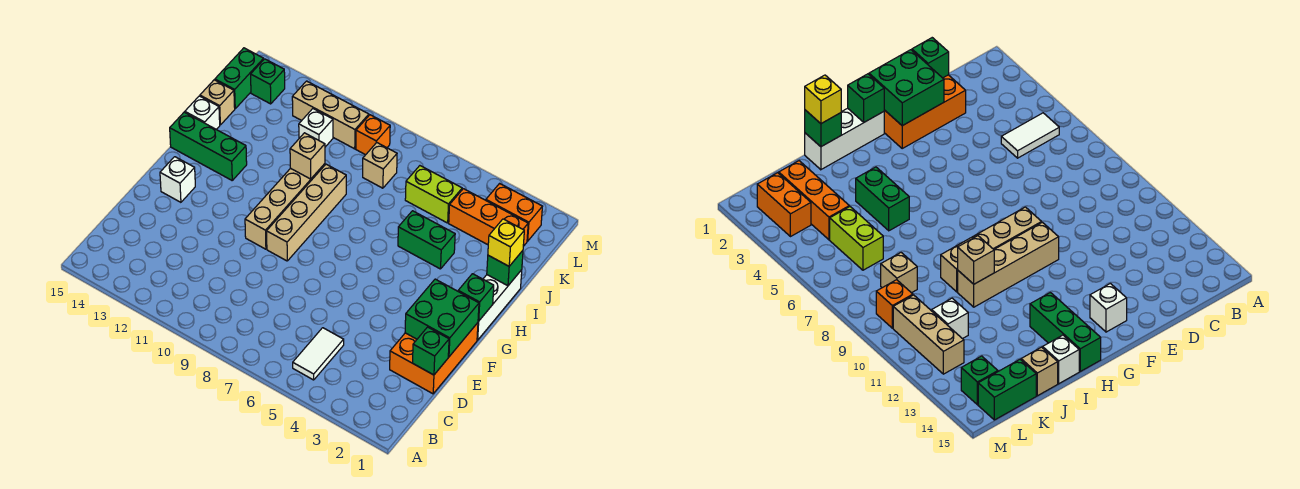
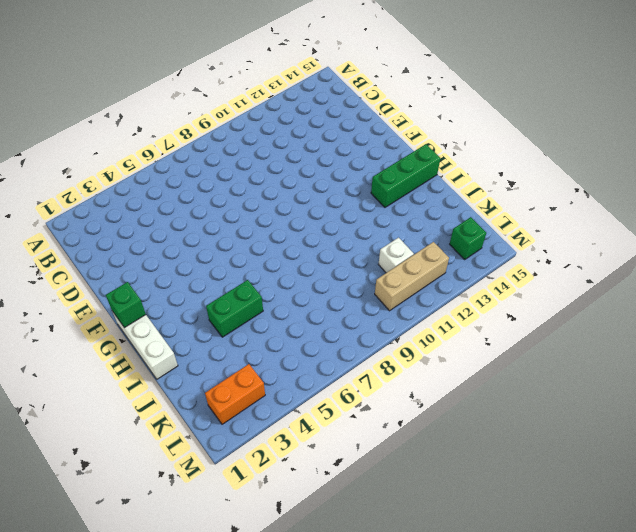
none -> white tile B5:C5 level 1
none -> orange brick D1:F2 level 1
none -> tan brick F9:I9 level 1

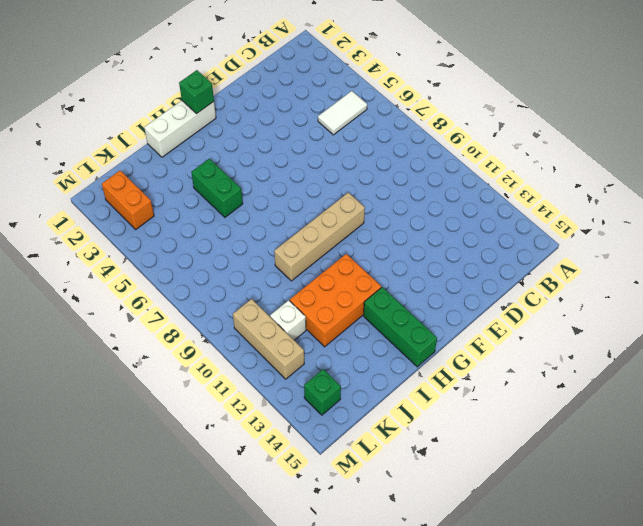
orange brick H11:J12 level 1 -> orange brick D1:F2 level 1
none -> tan brick F10:I10 level 1
none -> white brick F14 level 1
none -> white brick I15 level 1

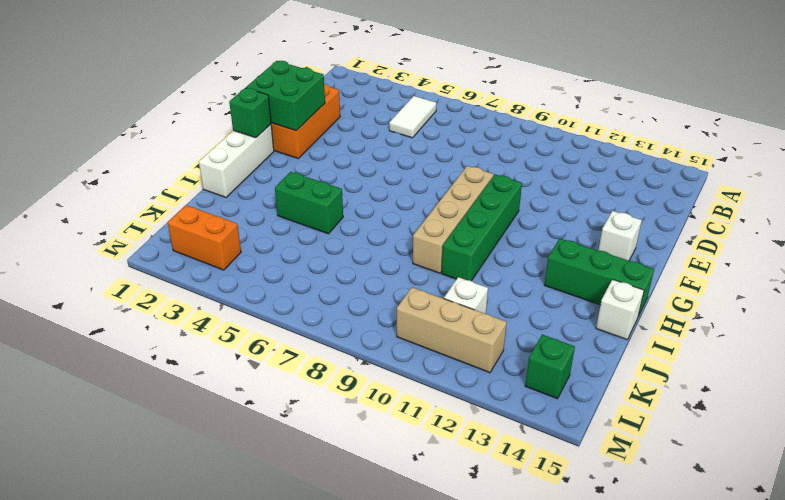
green brick F10:I10 level 1 -> tan brick F10:I10 level 1
none -> tan brick J15 level 1
none -> orange brick K2:K4 level 1
none -> lime brick K5:K6 level 1

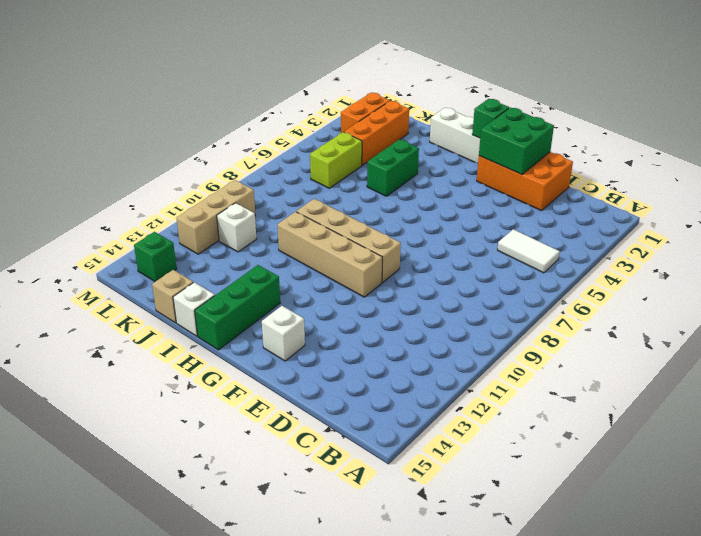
none -> tan brick K8 level 1
none -> green brick K15:L15 level 1
none -> orange brick L9 level 1

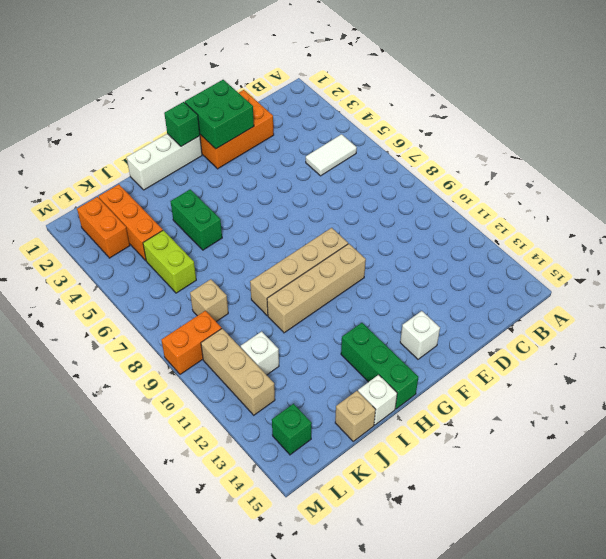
orange brick L9:M9 level 1 -> orange brick L9 level 1
none -> green brick K15:L15 level 1
none -> green brick D1 level 2
none -> green brick I1 level 2

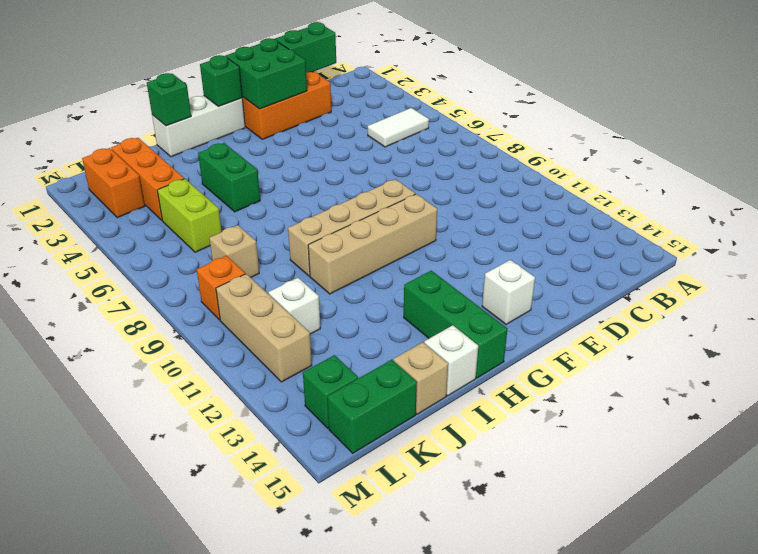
green brick C1:D1 level 2 -> green brick D1 level 2
none -> tan brick I10 level 2
none -> yellow brick I1 level 3

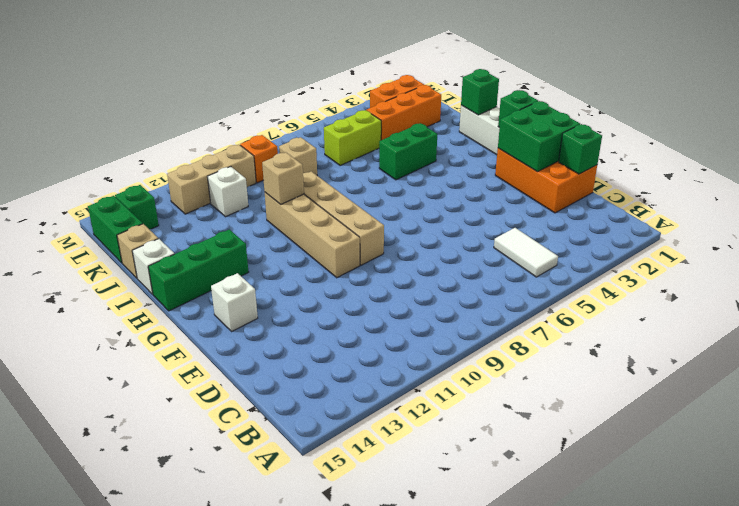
none -> yellow brick I1 level 3

